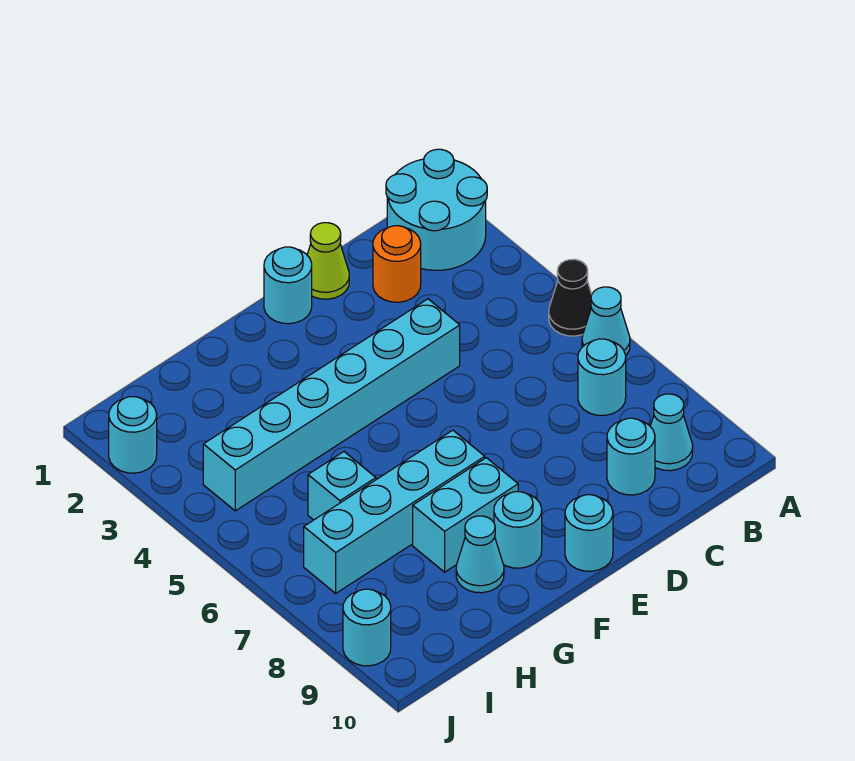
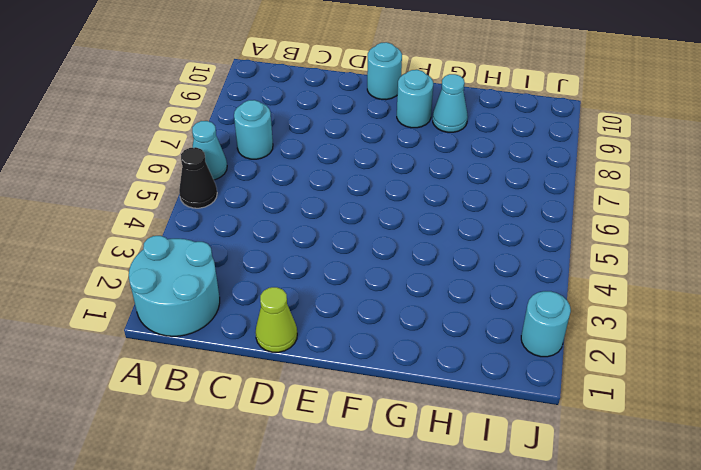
none -> cyan cone B9 level 1
none -> orange round brick C2 level 1
none -> cyan round brick C9 level 1

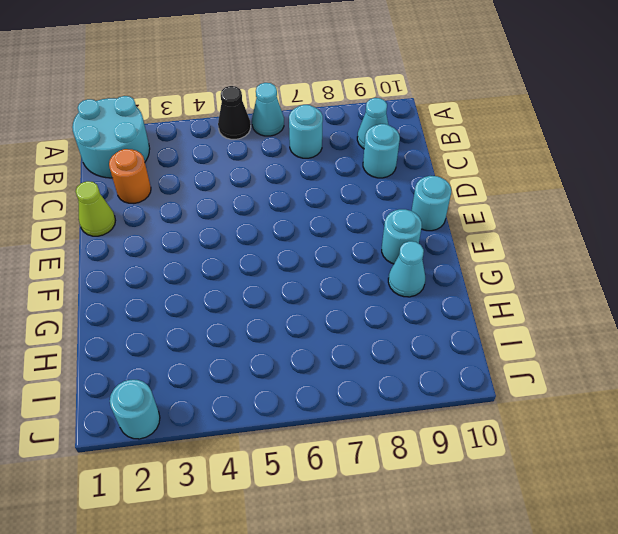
none -> cyan brick D4:I4 level 1
none -> cyan round brick E1 level 1
none -> cyan brick F7:I7 level 1

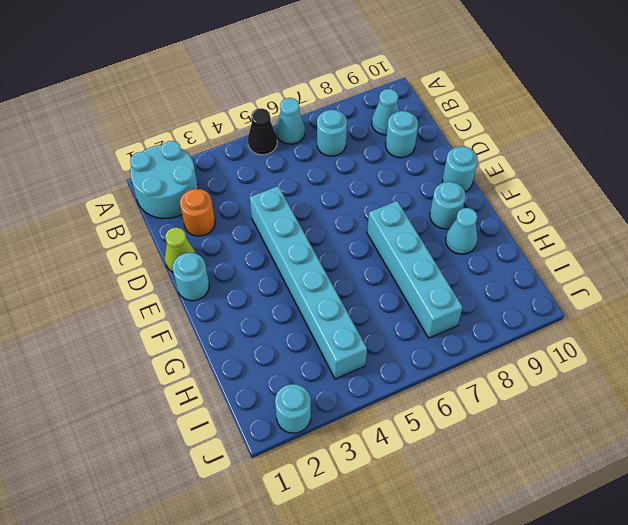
none -> cyan brick F8:G8 level 1
none -> cyan brick H6 level 1
none -> cyan round brick J9 level 1

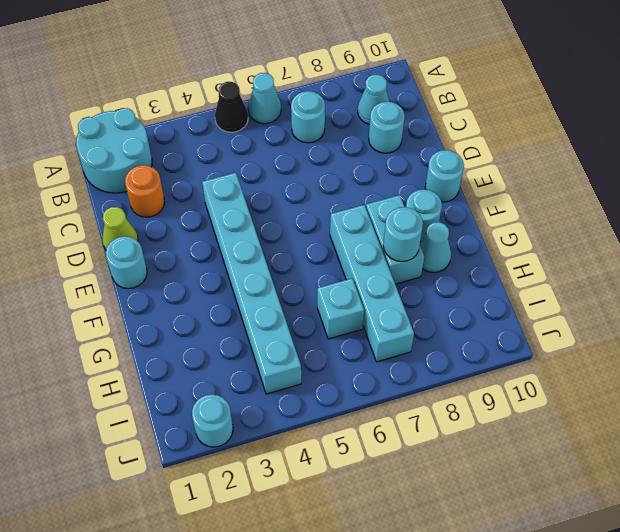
cyan round brick G8 level 2 -> cyan round brick J9 level 1

